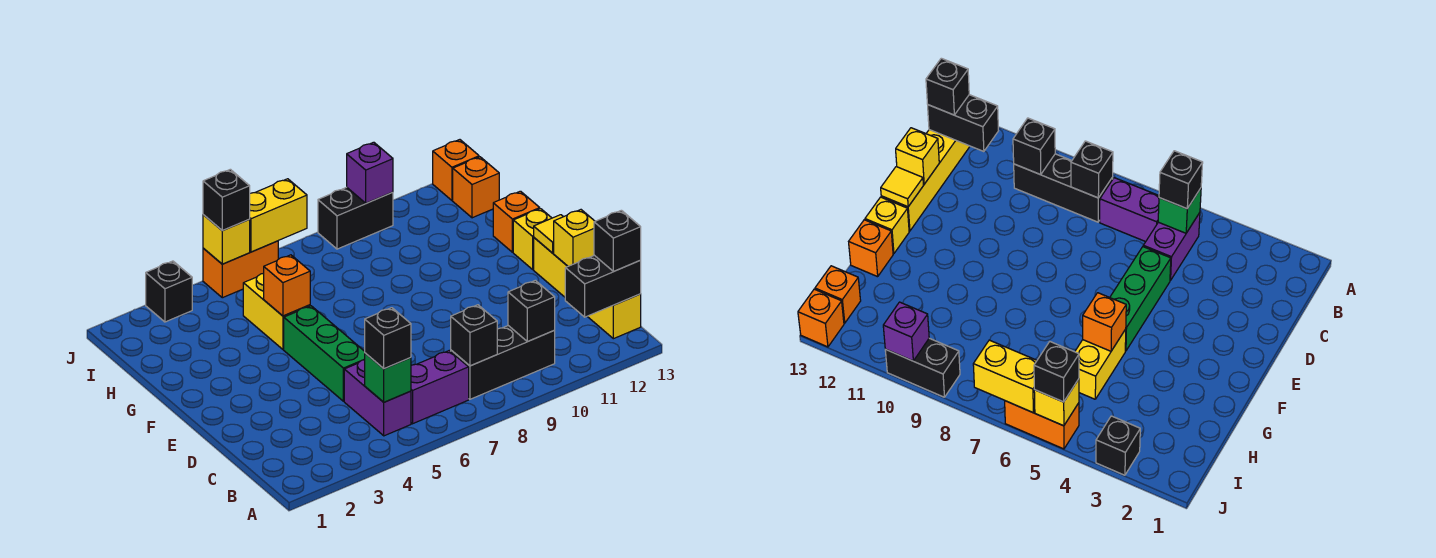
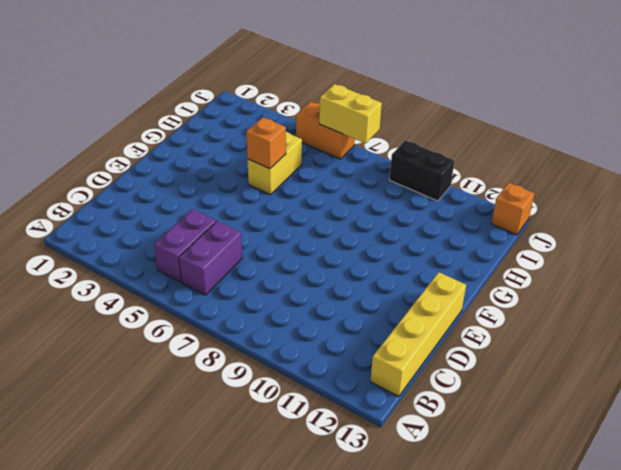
purple brick B6:C6 level 1 -> purple brick B6:B7 level 1
none -> black brick B8:B10 level 1
none -> green brick D5:F5 level 1
none -> yellow brick F13 level 1

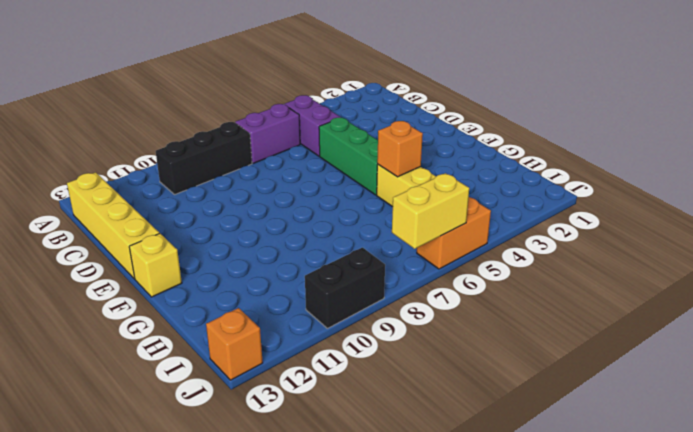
none -> orange brick G13 level 1
none -> orange brick I13 level 1
none -> black brick J3 level 1

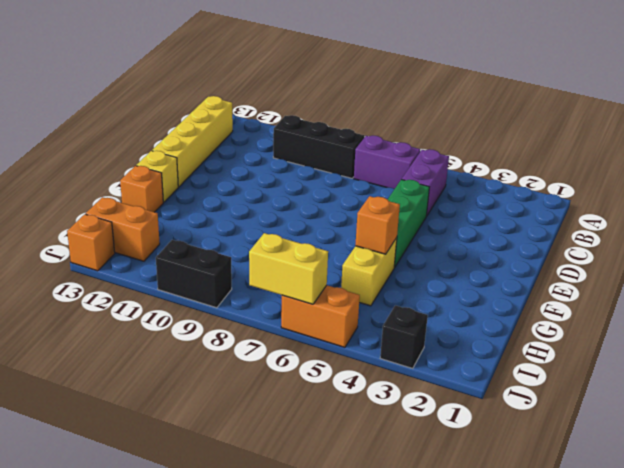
orange brick I12:I13 level 1 -> orange brick I13 level 1
none -> green brick B5 level 2
none -> black brick B8 level 2
none -> black brick B10 level 2

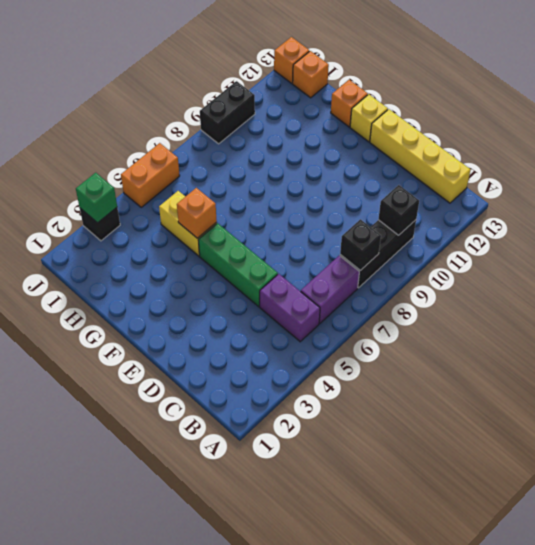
green brick J3 level 2 -> green brick B5 level 2
none -> black brick B12:B13 level 2
none -> yellow brick D13 level 2
none -> yellow tile E13 level 2

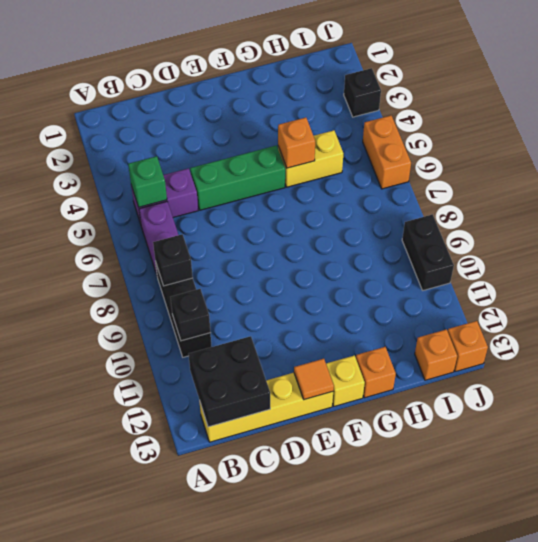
black brick B12:C13 level 2 -> black brick B12:B13 level 2
orange tile E13 level 2 -> yellow tile E13 level 2
none -> yellow brick D13 level 2
none -> yellow brick J5 level 2
none -> yellow brick J6:J7 level 2

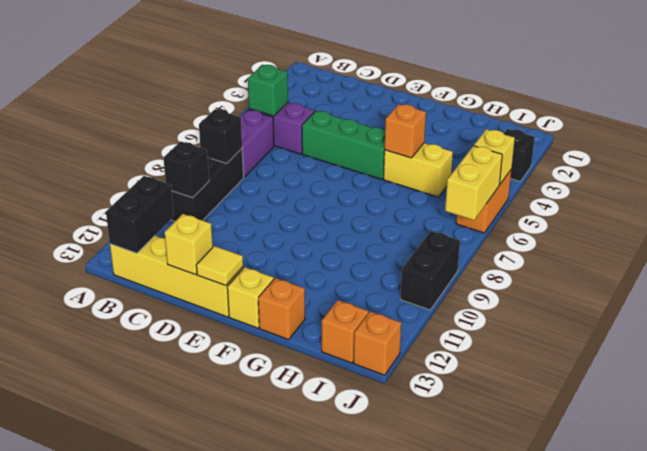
none -> purple brick J10 level 2
none -> black brick B5 level 3
none -> black brick B13 level 3

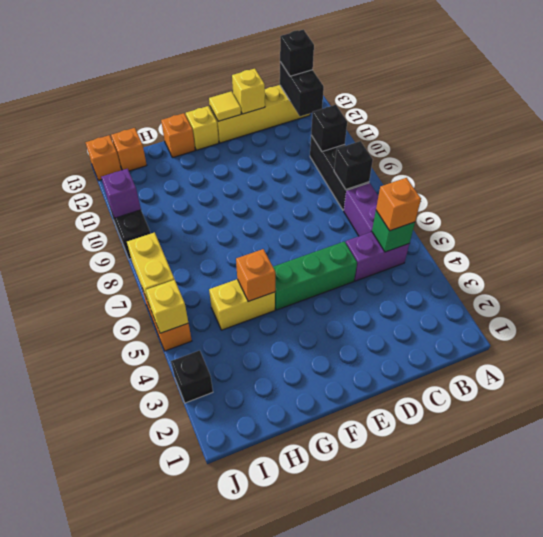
orange brick B5 level 3 -> black brick B5 level 3
none -> black brick J5 level 3

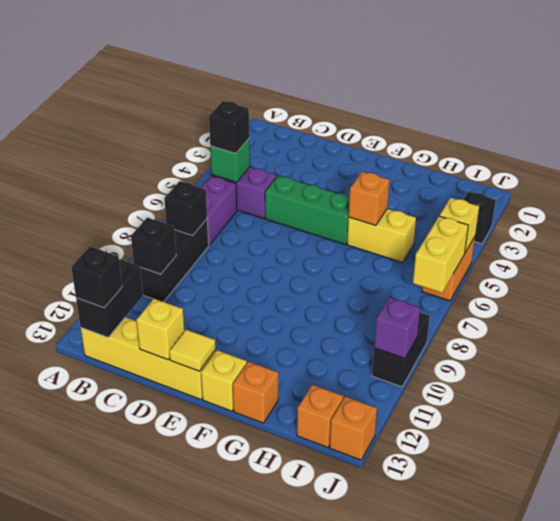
none -> black brick J5 level 3

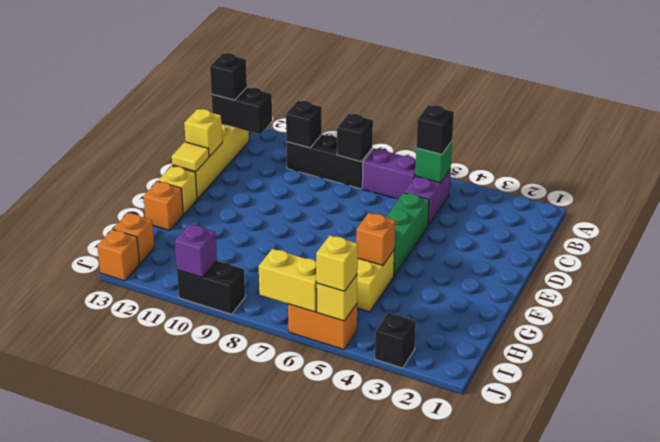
yellow brick J5 level 3 -> black brick J5 level 3

